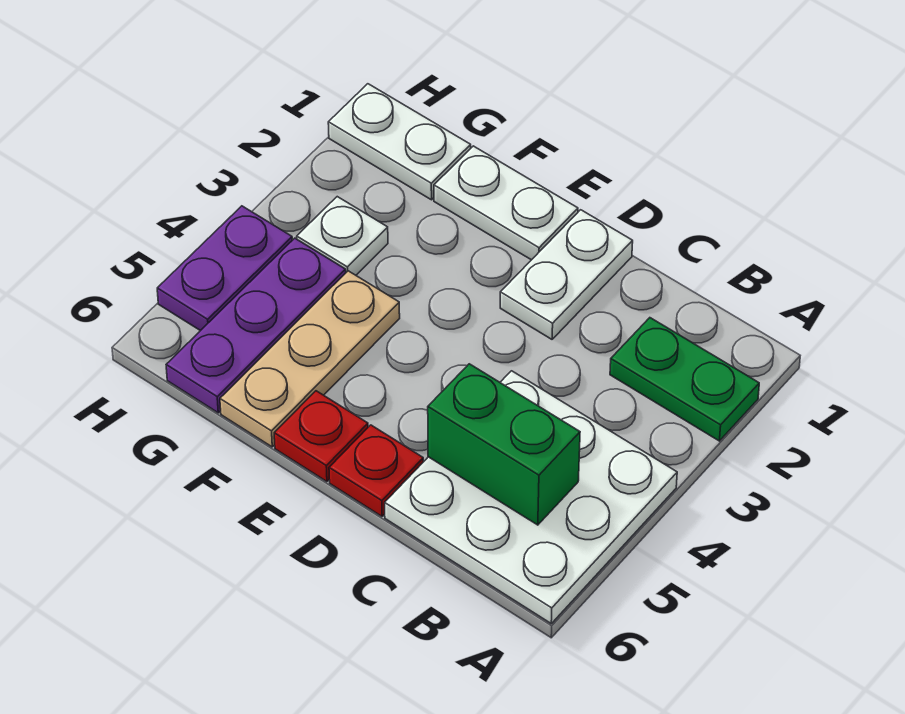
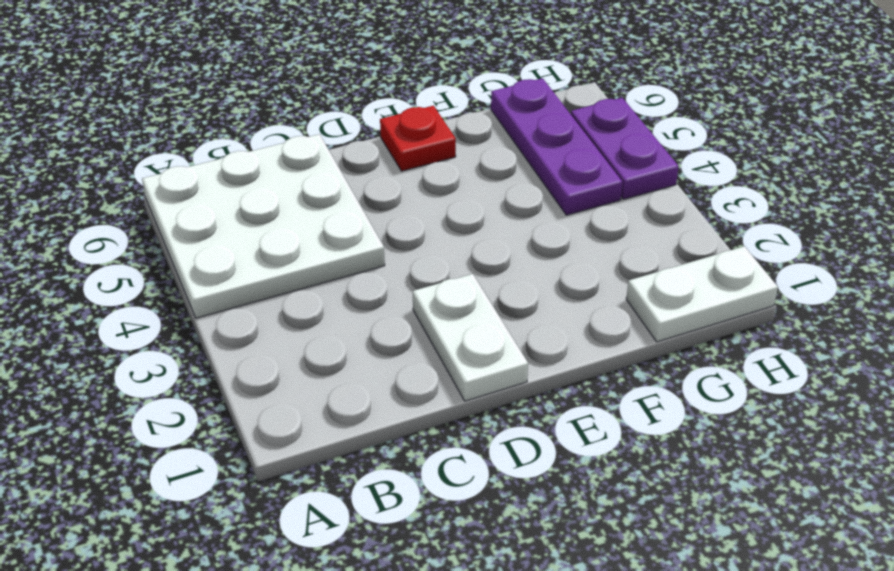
none -> green plate A2:B2 level 1
none -> red plate D6 level 1
none -> white plate E1:F1 level 1

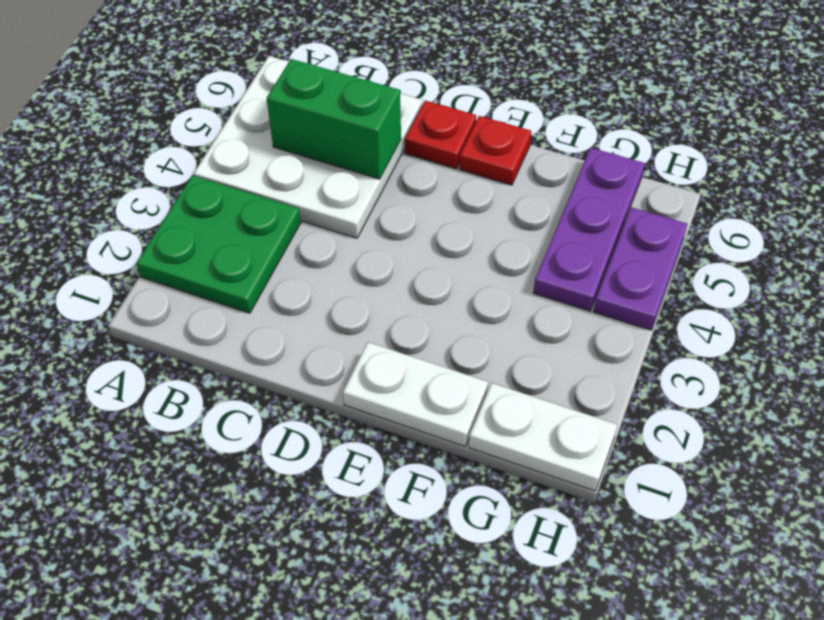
green plate A2:B3 level 1 -> green plate A2:B2 level 1
none -> white plate D1:D2 level 1
none -> tan plate F4:F6 level 1
none -> white plate G3 level 1

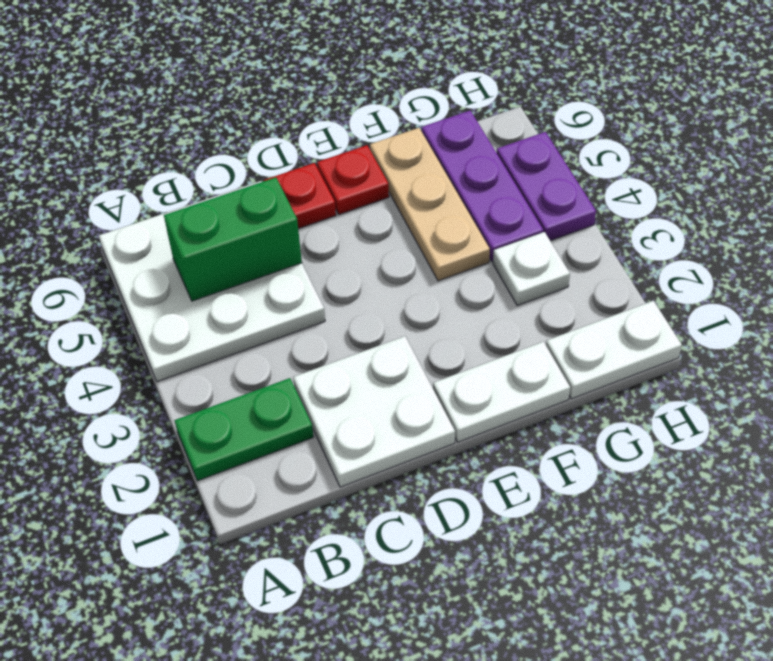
white plate C1:D2 level 1 -> white plate D1:D2 level 1

